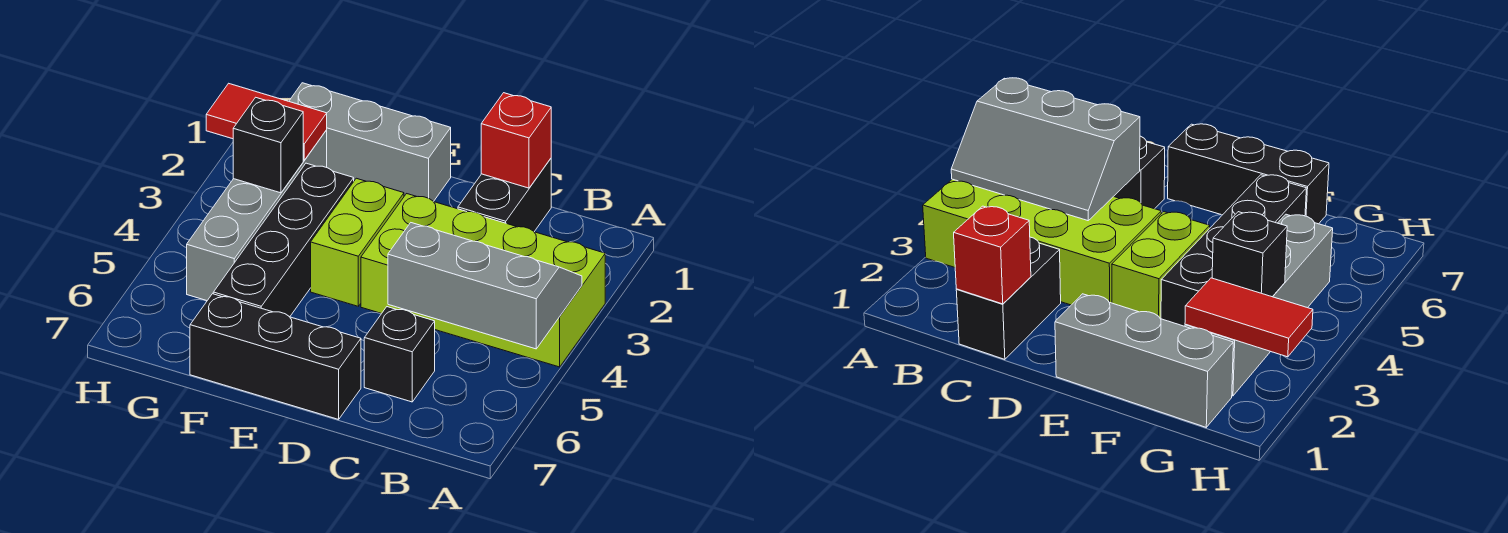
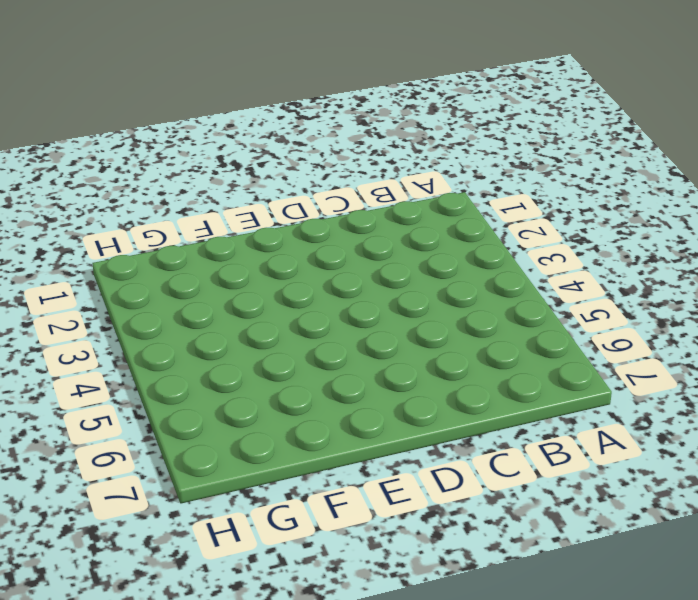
none -> lime brick A3:D4 level 1
none -> black brick C1:C2 level 1
none -> black brick C6 level 1

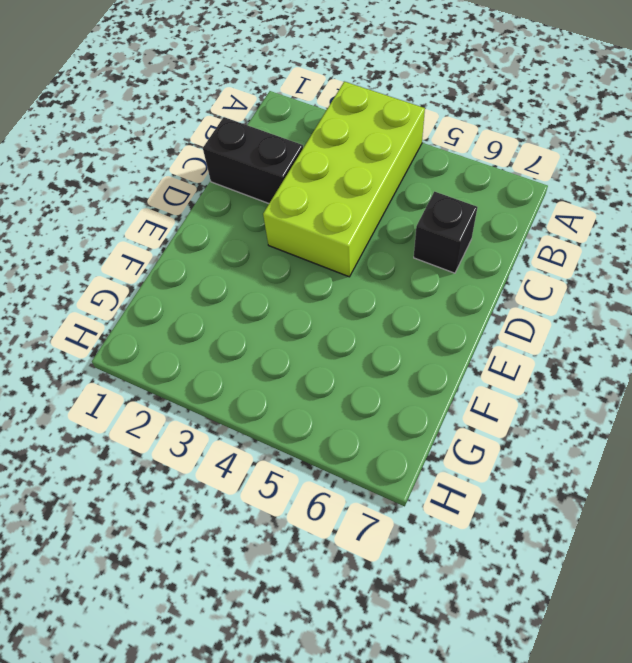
none -> black brick D7:F7 level 1
none -> grey brick E1:G1 level 1
none -> lime brick E3:E4 level 1

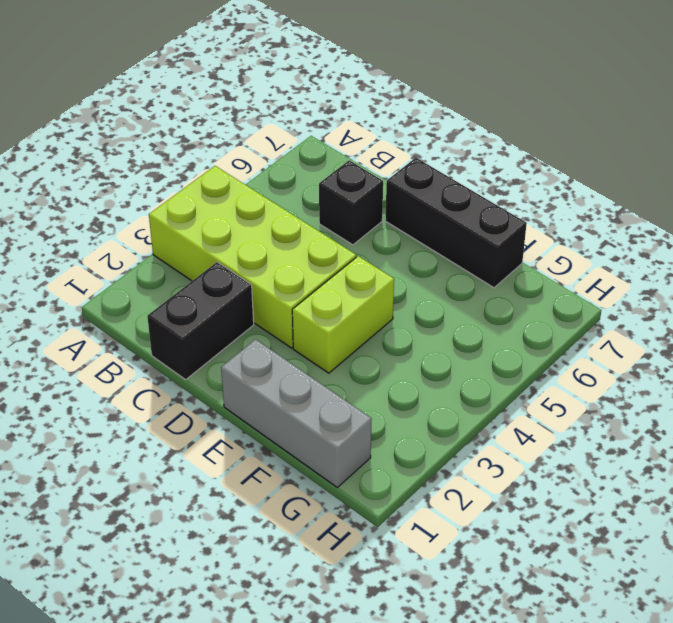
none -> black brick F3:F6 level 1
none -> grey brick G2:G5 level 1
none -> grey slope A4:C5 level 2 top 5

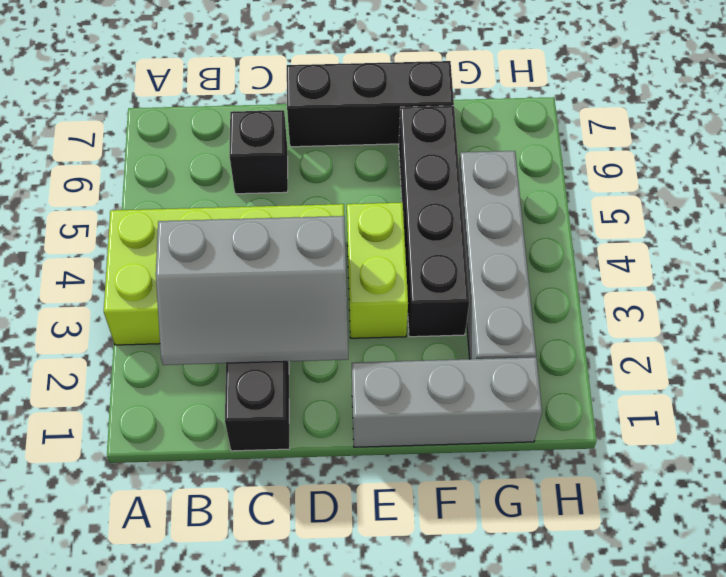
grey slope B2:D3 level 2 top 3 -> grey slope A4:C5 level 2 top 5
none -> red brick C1 level 2
none -> red tile G2:H2 level 2
none -> black brick G3 level 2

